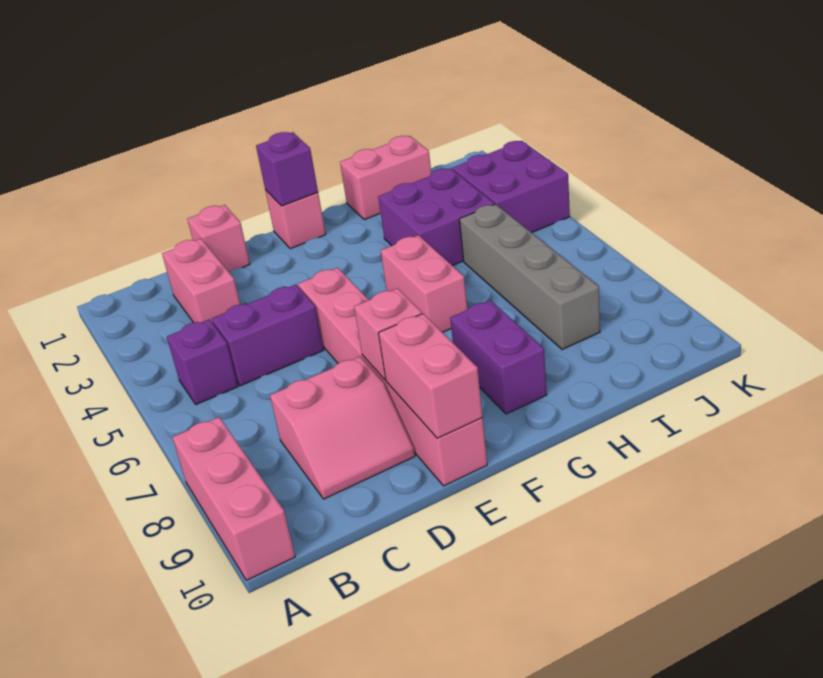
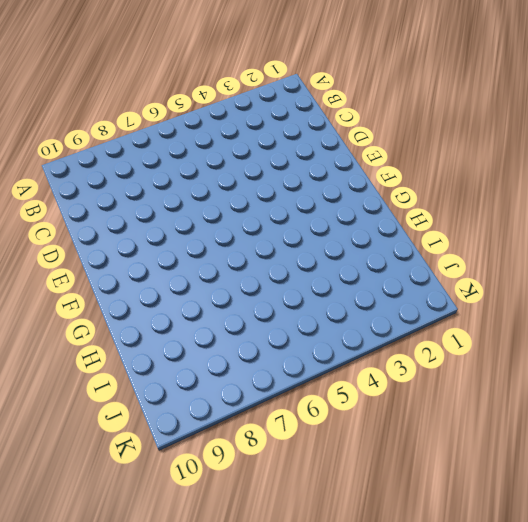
none -> pink brick A8:A10 level 1
none -> purple brick B5 level 1
none -> pink brick C2:C3 level 1

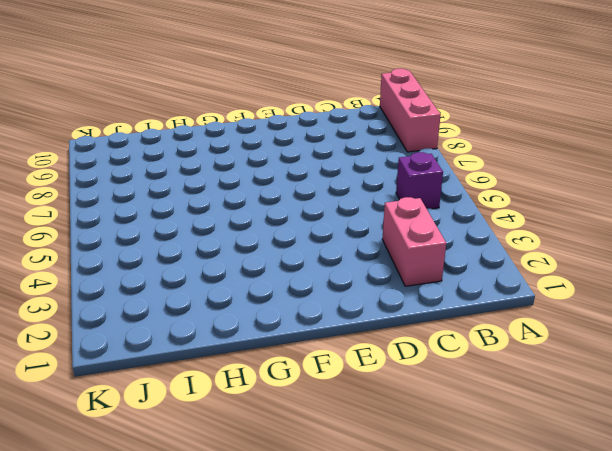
none -> purple brick C5:D5 level 1
none -> pink slope C8:D9 level 1 top 8
none -> pink brick D1 level 1

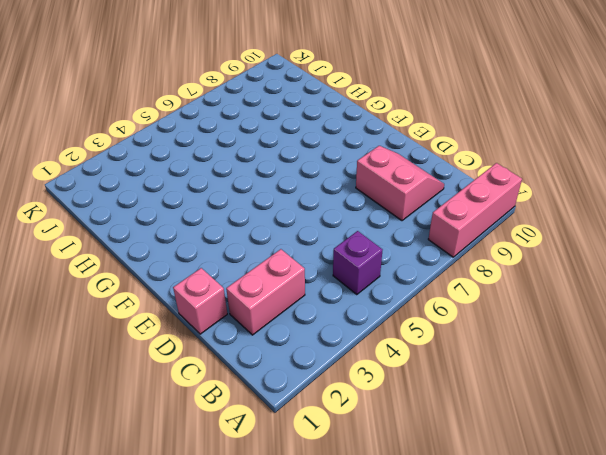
none -> purple brick C5:D5 level 1
none -> pink brick E5:E10 level 1
none -> pink brick F1 level 1

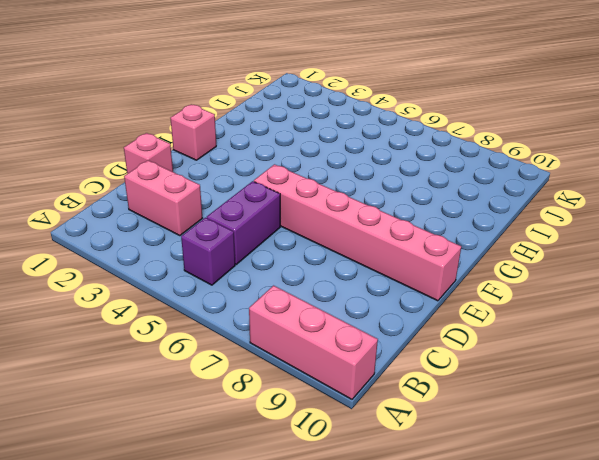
none -> pink slope C8:D9 level 1 top 8
none -> pink brick G5:G6 level 1
none -> purple brick G8:G9 level 1

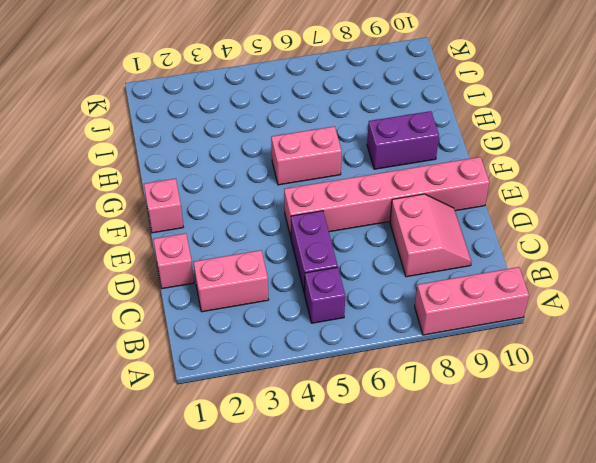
none -> pink brick H1:I1 level 1
none -> purple brick H3:I4 level 1
none -> grey brick I5:I8 level 1

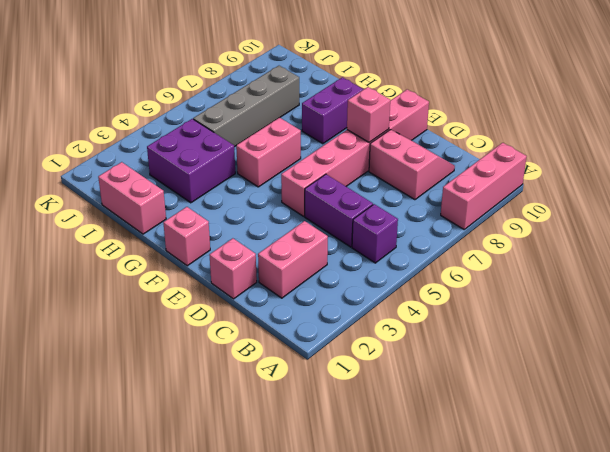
none -> purple brick J3:K4 level 1
none -> pink brick E9:E10 level 2
none -> purple brick F1 level 2

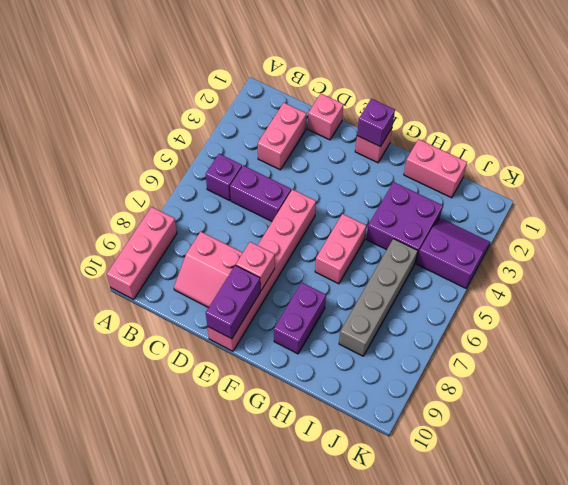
purple brick E9:E10 level 2 -> pink brick E9:E10 level 2
purple slope J3:K4 level 1 top 4 -> purple brick J3:K4 level 1

